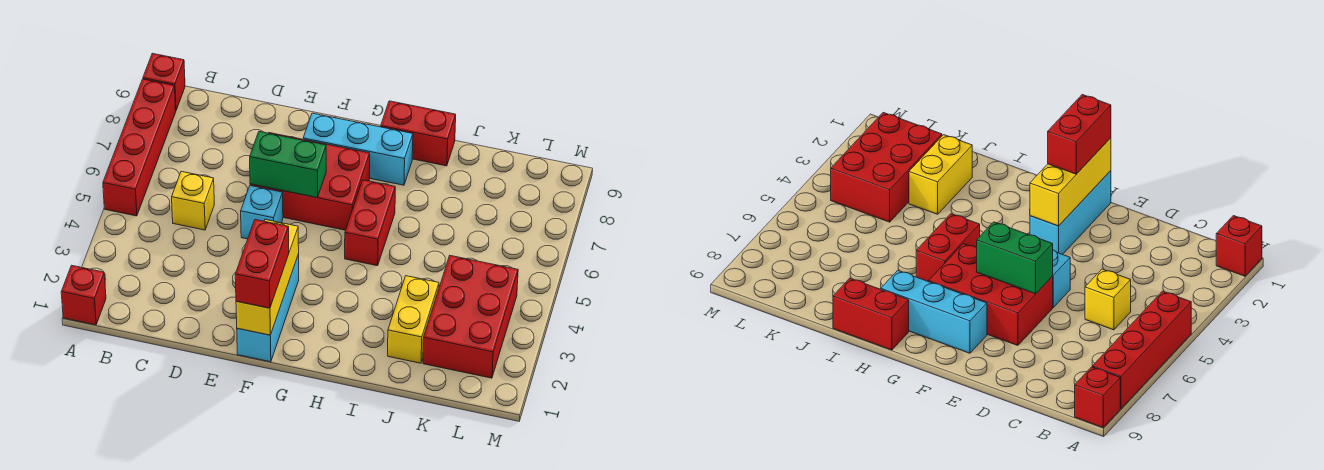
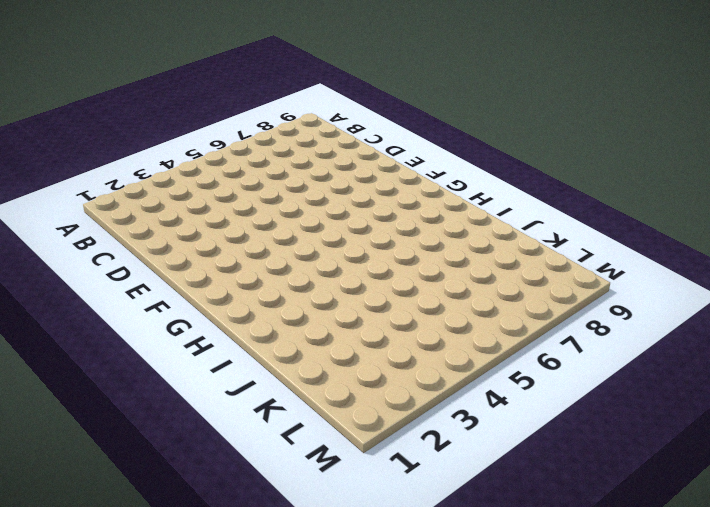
none -> red brick A1 level 1
none -> red brick A5:A8 level 1
none -> red brick A9 level 1

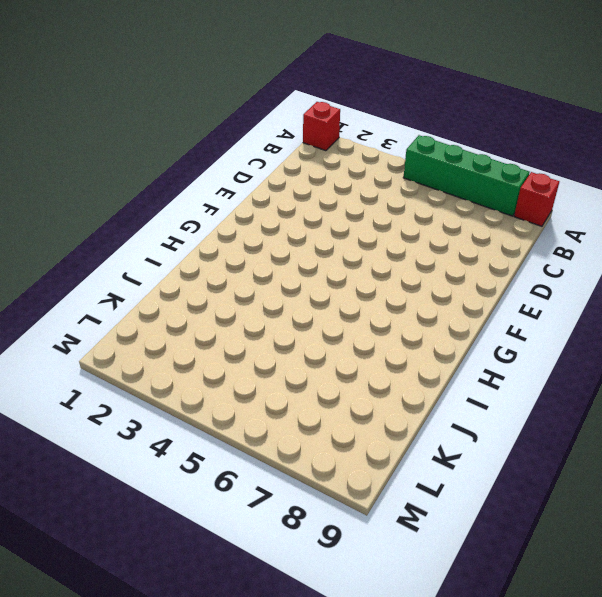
green brick A5:A8 level 1 -> red brick A5:A8 level 1
none -> yellow brick C5 level 1
none -> cyan brick E5 level 1
none -> red brick E6:G7 level 1

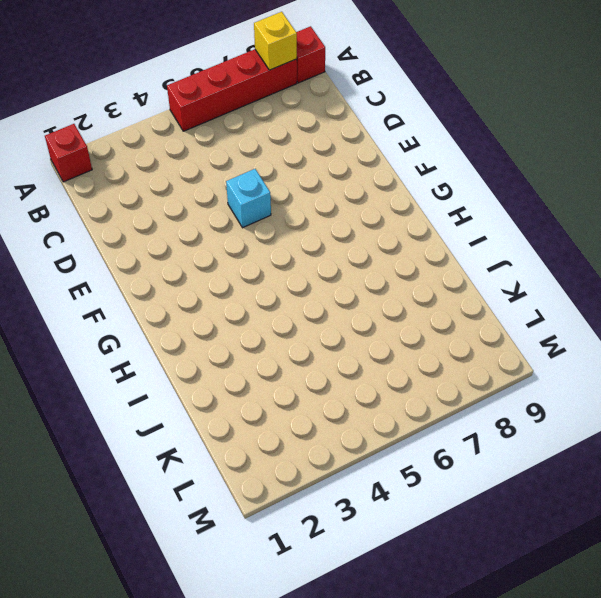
yellow brick A8 level 2 -> yellow brick C5 level 1
none -> red brick E6:G7 level 1
none -> cyan brick F1:F3 level 1
none -> cyan brick F8:H8 level 1

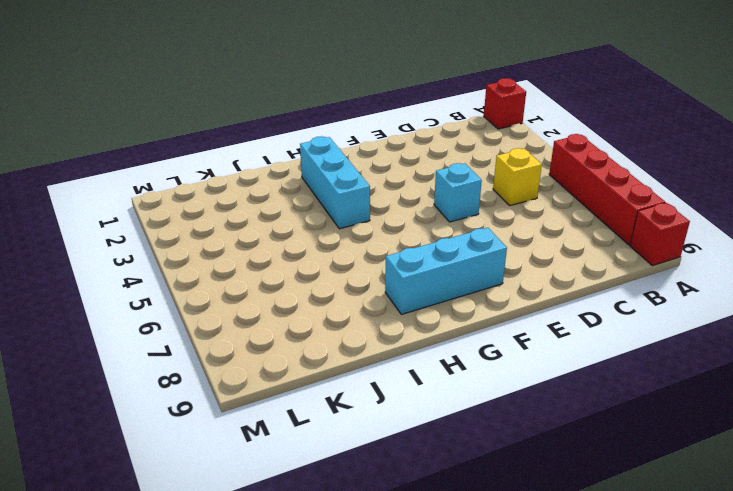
cyan brick H2:H4 level 1 -> cyan brick F1:F3 level 1
none -> red brick E6:G7 level 1
none -> red brick H5:H6 level 1
none -> red brick H9:I9 level 1

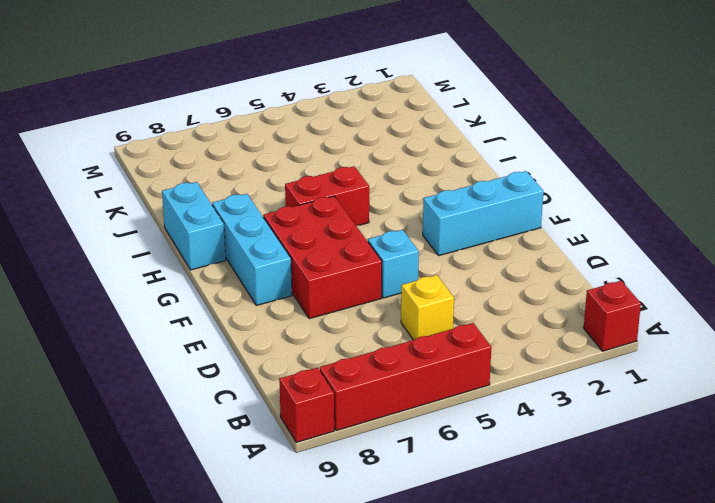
cyan brick H9:I9 level 1 -> red brick H9:I9 level 1
none -> yellow brick J2:J3 level 1
none -> red brick K2:L4 level 1
none -> green brick E6:F6 level 2

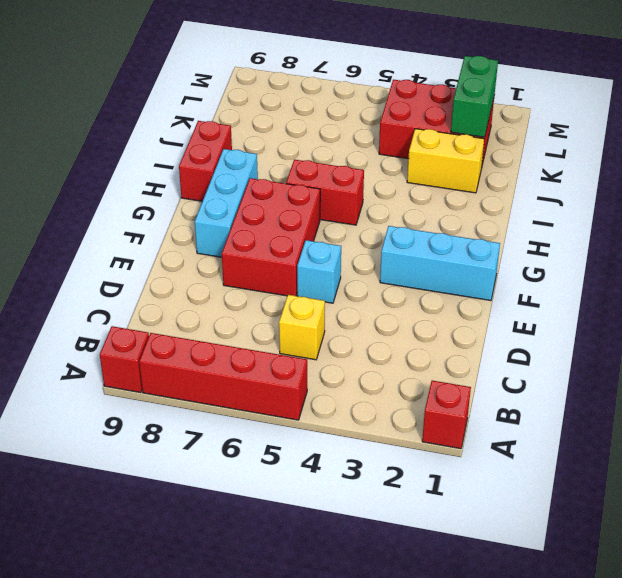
green brick K2:L2 level 2 -> green brick E6:F6 level 2
none -> yellow brick F1:F3 level 2
none -> red brick F1:F2 level 3

